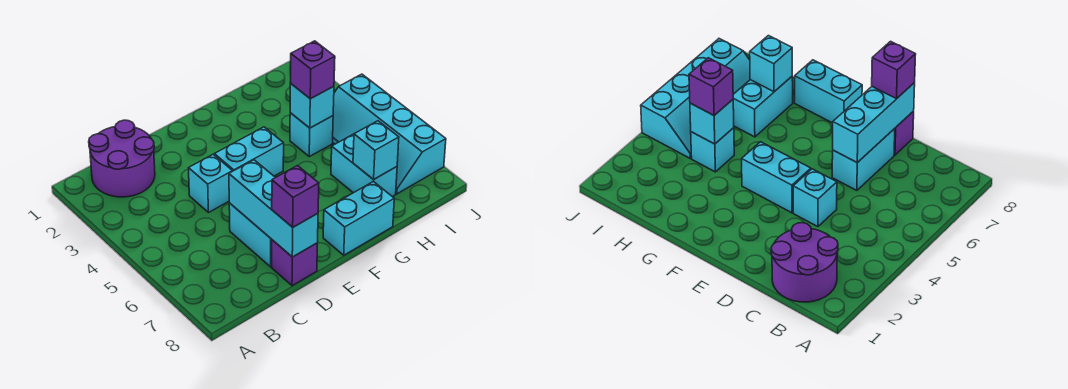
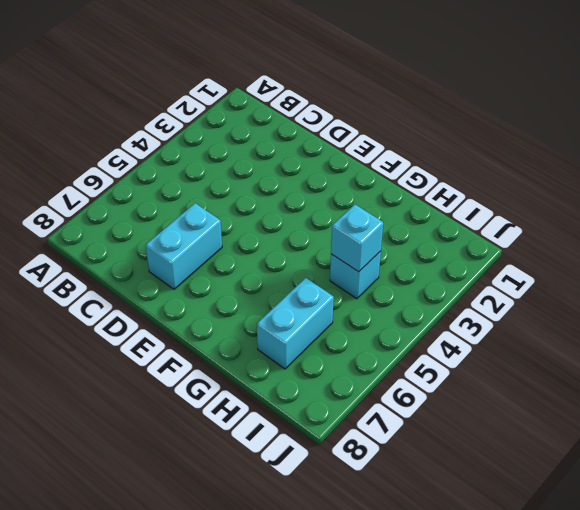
none -> purple round brick B1:C2 level 1
none -> cyan brick D4 level 1
none -> purple brick D8 level 1

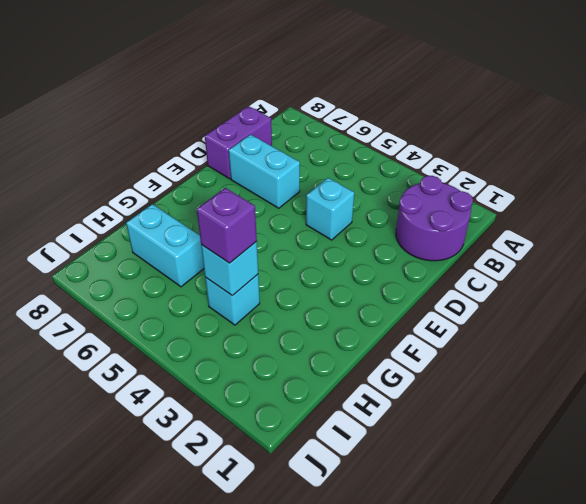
purple brick C8:D8 level 1 -> purple brick D8 level 1
none -> cyan brick E4:F4 level 1
none -> cyan brick F8:G8 level 1
none -> cyan slope I4:J7 level 1 top J

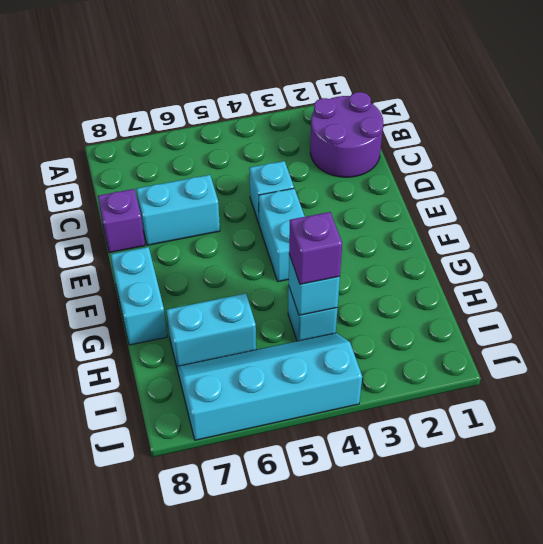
none -> cyan brick D6:D8 level 2
none -> cyan brick H7 level 2
none -> purple brick D8 level 3

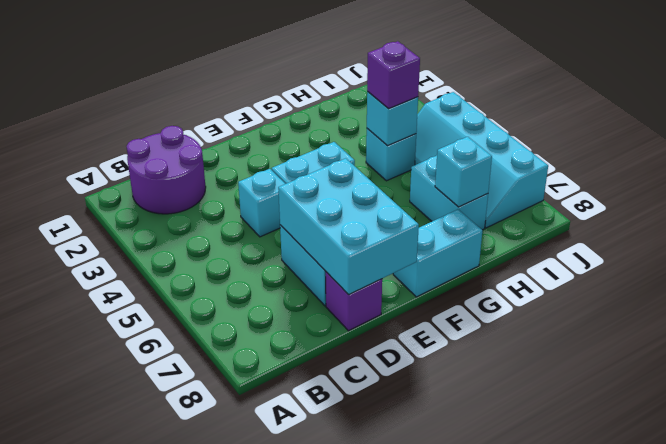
cyan brick D6:E8 level 2 -> cyan brick D6:D8 level 2
none -> purple brick D8 level 3

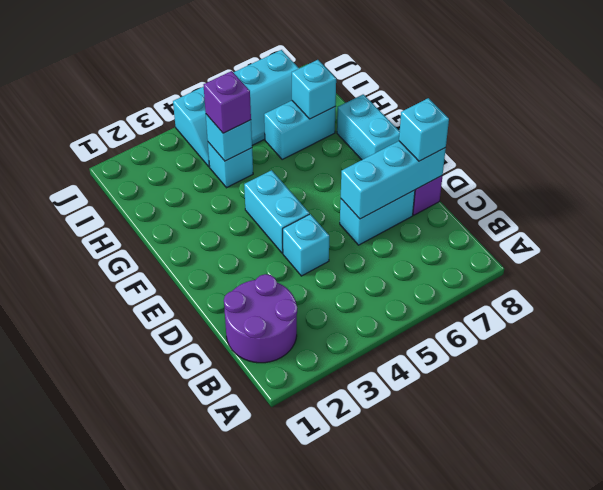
cyan brick D8 level 3 -> purple brick D8 level 3

